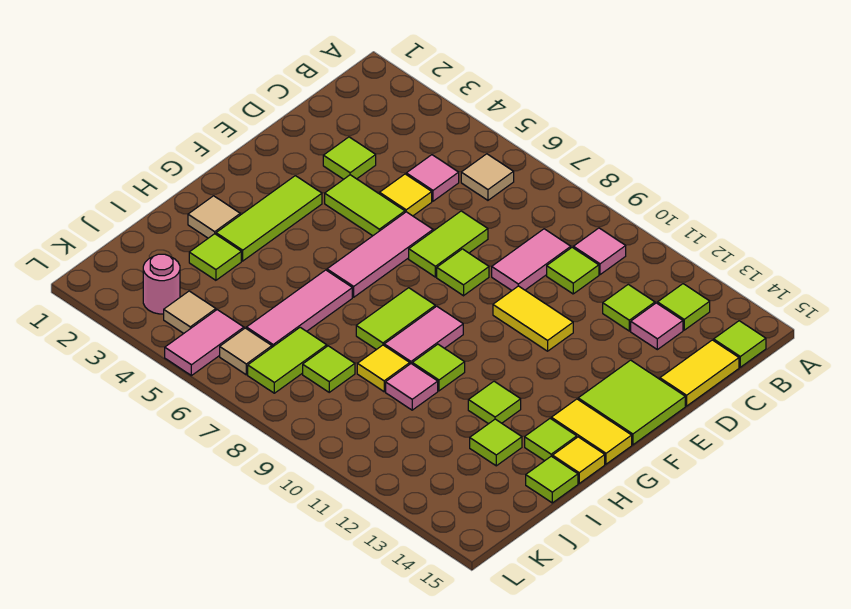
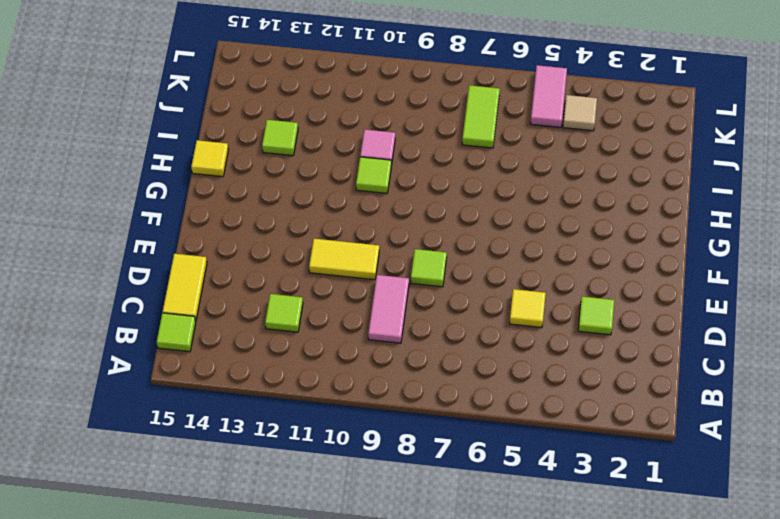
none -> tan tile B6 level 1
none -> pink tile B10 level 1
none -> lime tile B13 level 1
none -> pink tile C5 level 1

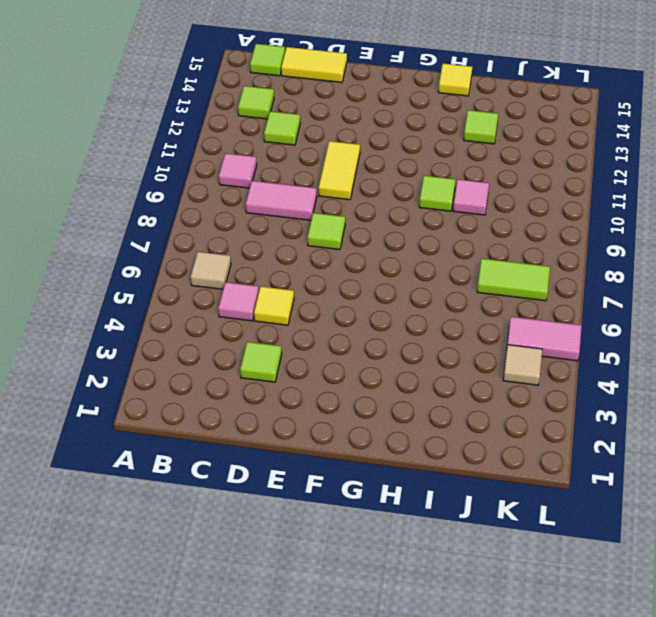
none -> lime tile C10 level 1
none -> pink tile C13 level 1
none -> lime tile D7:E7 level 1
none -> lime tile E4:E5 level 1

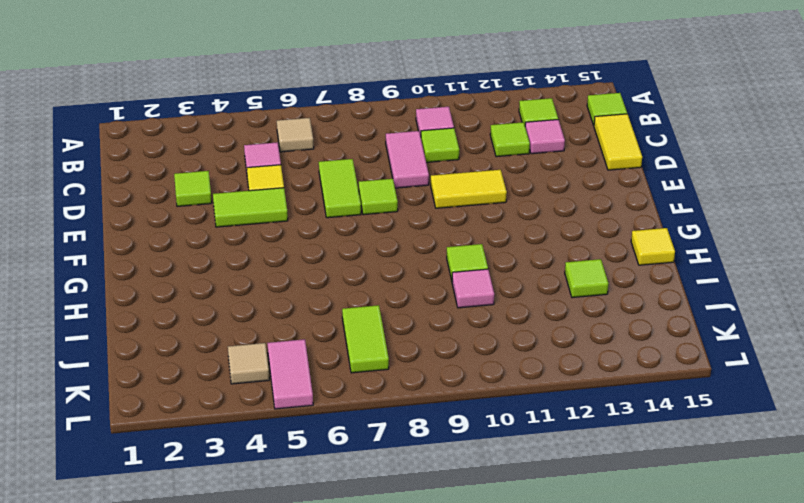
none -> pink tile E6:G6 level 1
none -> lime tile E14:F15 level 1
none -> lime tile F3:H3 level 1
none -> lime tile G8:H8 level 1

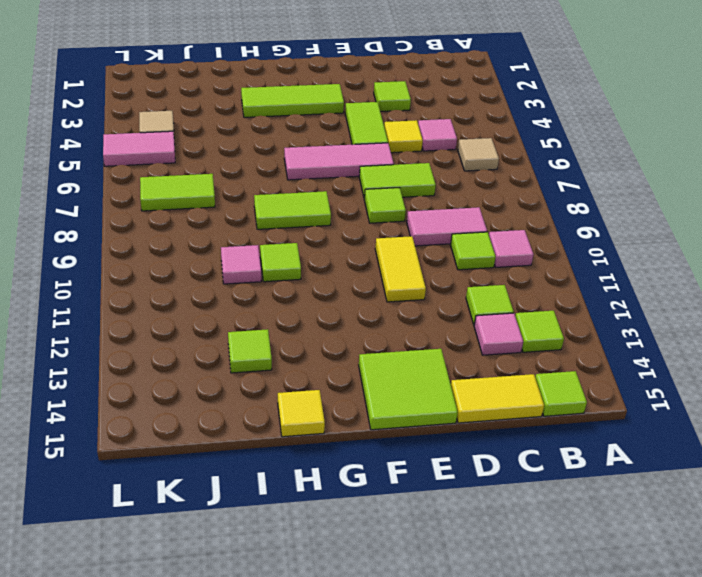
none -> pink tile G9:H9 level 1
none -> yellow tile G14:G15 level 1
none -> tan tile H2 level 1
none -> pink tile H6:J6 level 1

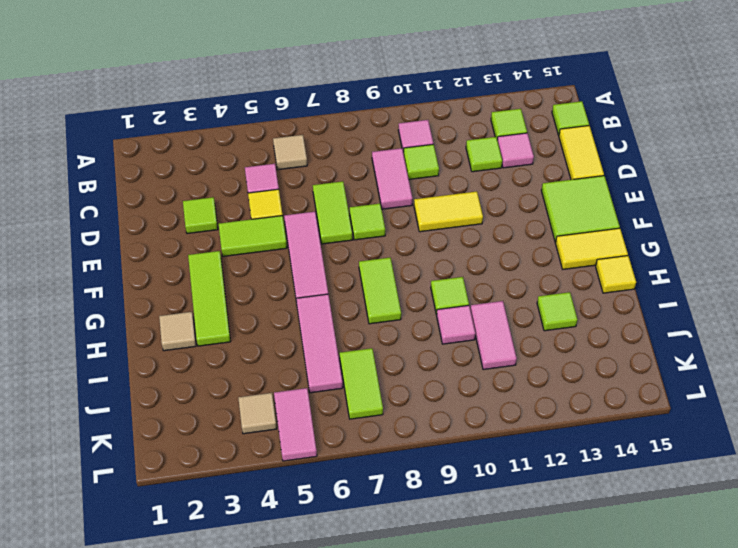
pink tile I11:J11 level 1 -> pink tile G9:H9 level 1
none -> lime tile H12 level 1
none -> lime tile H14 level 1
none -> lime tile I3 level 1
none -> yellow tile I9 level 1

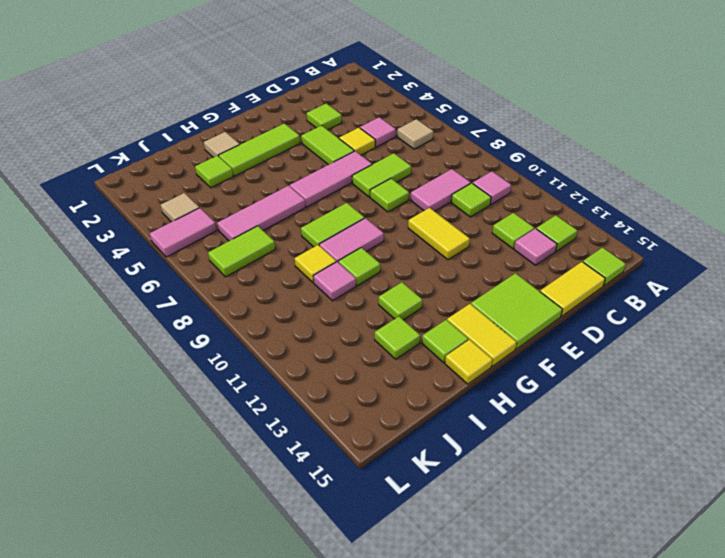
none -> lime tile I15 level 1
none -> lime tile J8 level 1
none -> pink round brick K3 level 1
none -> tan tile K6 level 1

